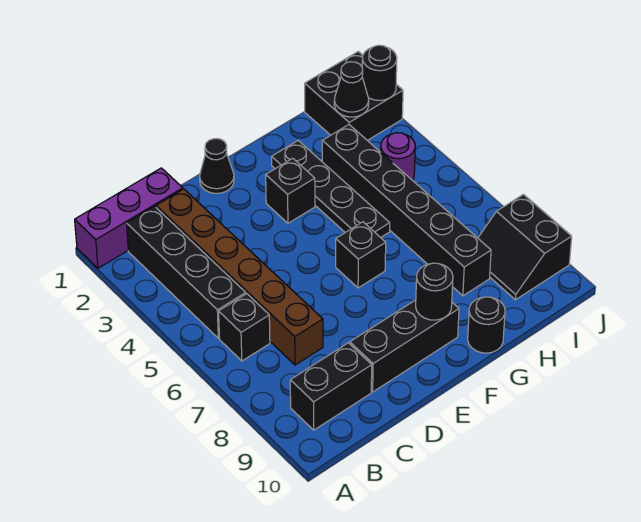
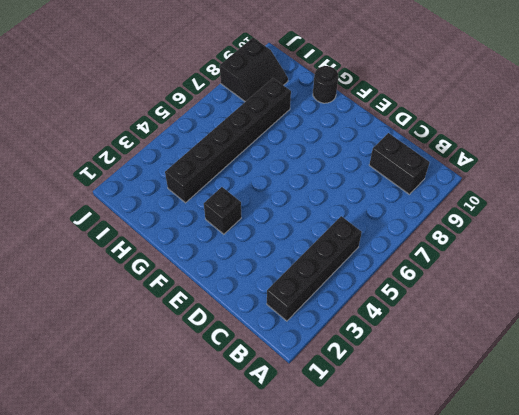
none -> purple brick A1:C1 level 1
none -> black brick B6 level 1
none -> brown brick C2:C7 level 1

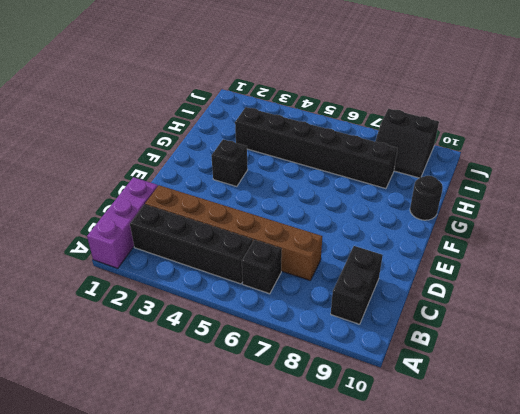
none -> black brick D9:F9 level 1
none -> black cone E1 level 1
none -> black brick F6 level 1

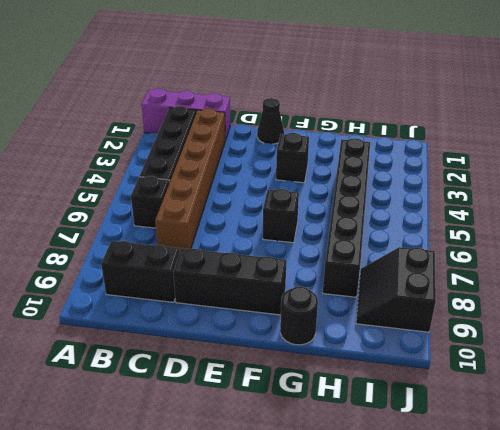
none -> black plate G2:G5 level 1
none -> black brick I1:J2 level 1
none -> purple round brick I4 level 1

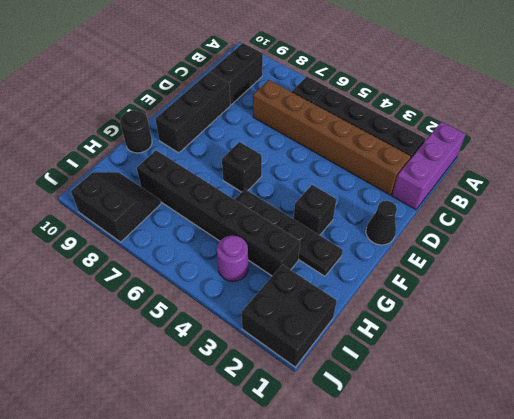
none -> black round brick F9 level 2
none -> black cone I2 level 2
none -> black round brick J2 level 2

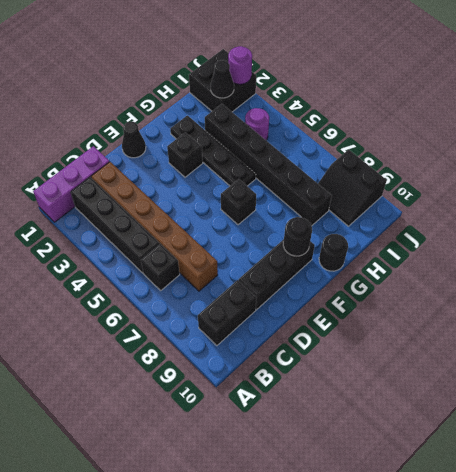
purple round brick J2 level 2 -> black round brick J2 level 2

